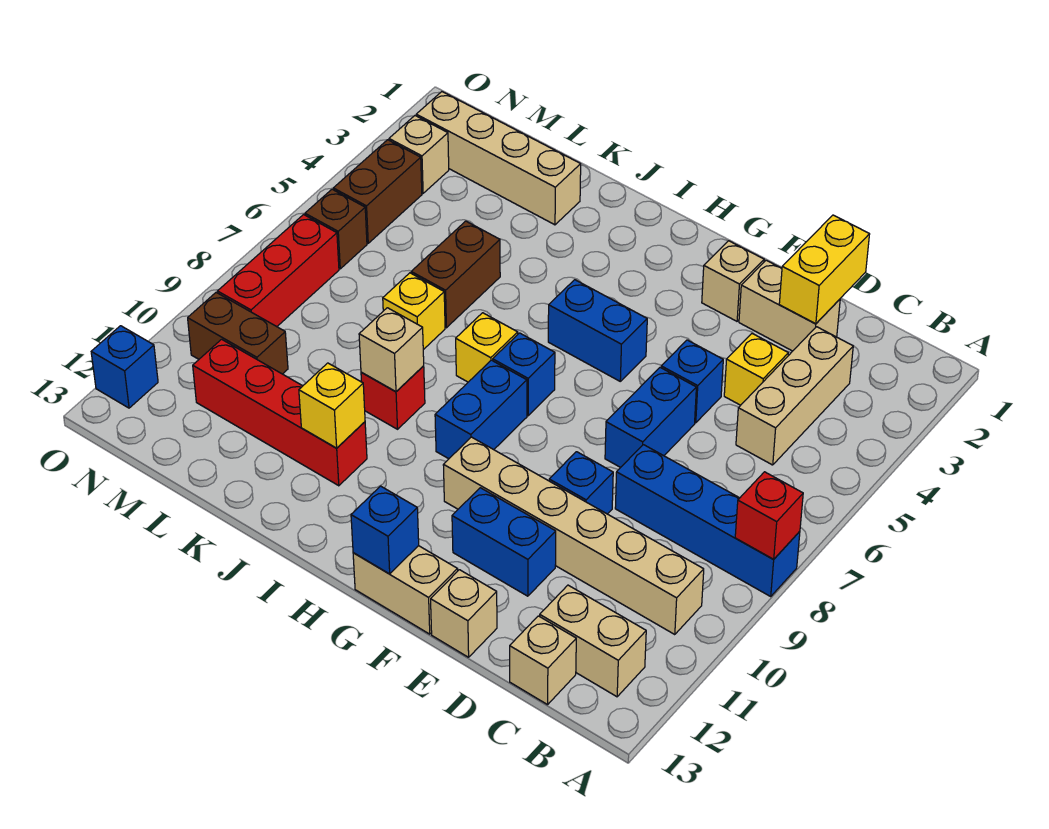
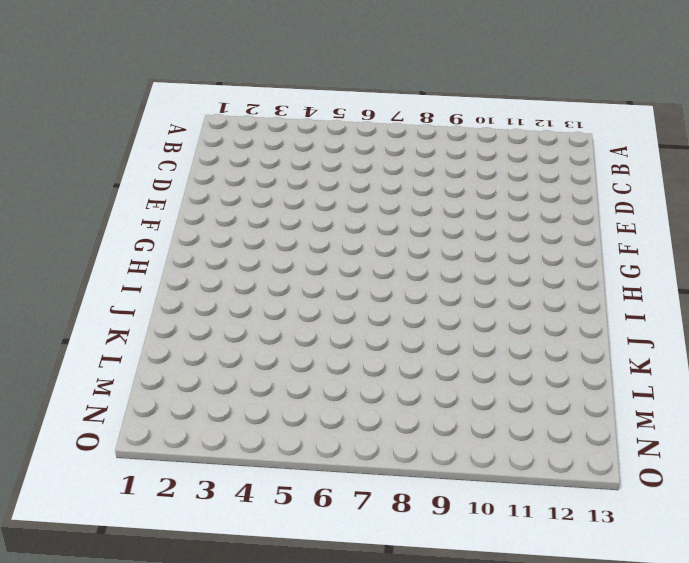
none -> blue brick A8:D8 level 1
none -> tan brick B10:G10 level 1
none -> tan brick B12:C12 level 1
none -> tan brick C3:C5 level 1

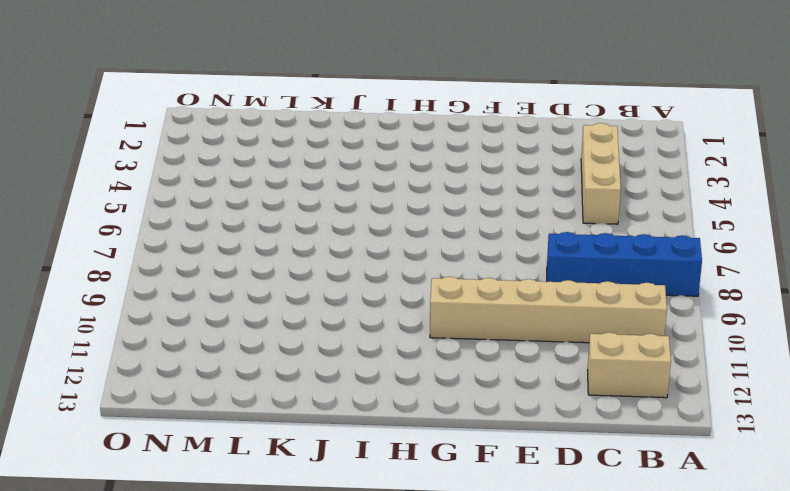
none -> tan brick C13 level 1
none -> tan brick D2:E2 level 1
none -> yellow brick D4 level 1
none -> blue brick E5 level 1

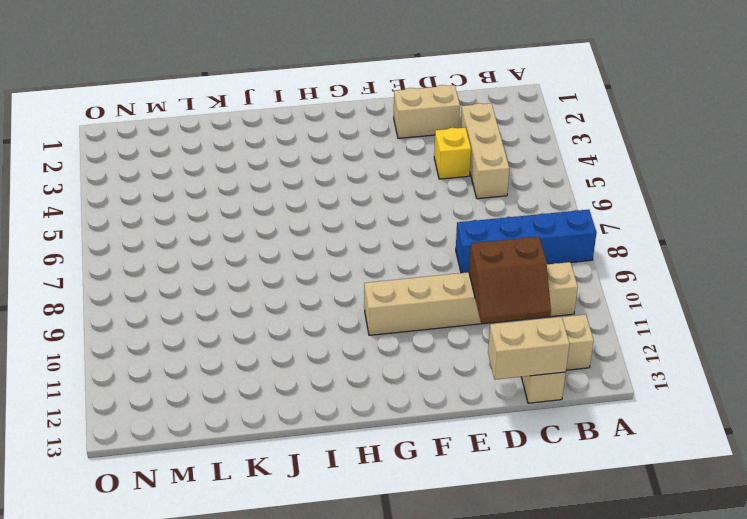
brown slope C10:D11 level 2 top 10 -> none
tan brick C13:D13 level 2 -> tan brick F13:G13 level 1
none -> blue brick E5 level 1
none -> blue brick E6:E7 level 1
none -> blue brick E9 level 1
none -> blue brick E11:F11 level 1

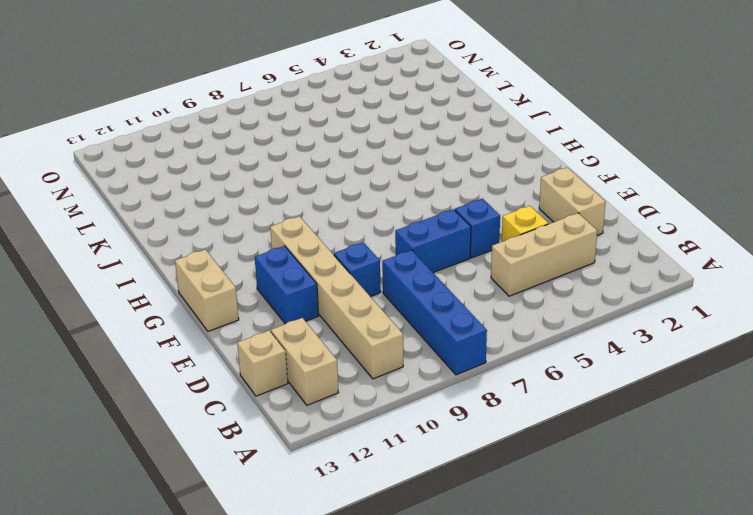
none -> tan brick E13 level 1
none -> tan brick F2 level 1
none -> blue brick G5:H5 level 1
none -> blue brick H7 level 1

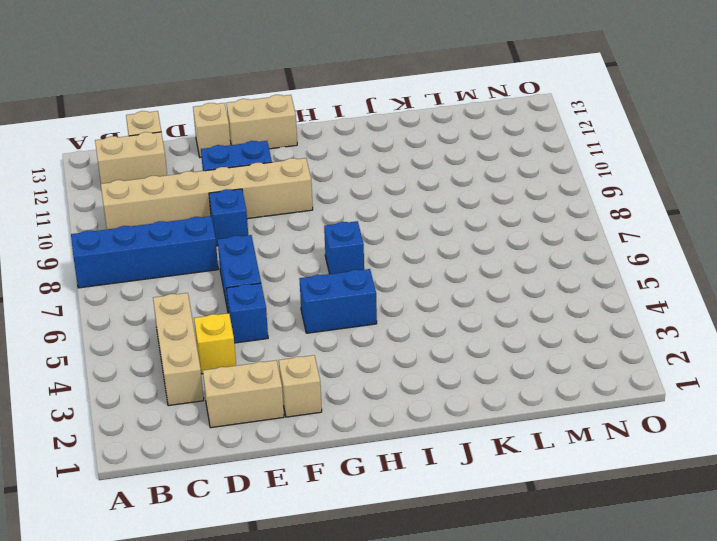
none -> blue brick H8:H9 level 1
none -> yellow brick I7 level 1
none -> red brick J9 level 1
none -> red brick J11:M11 level 1

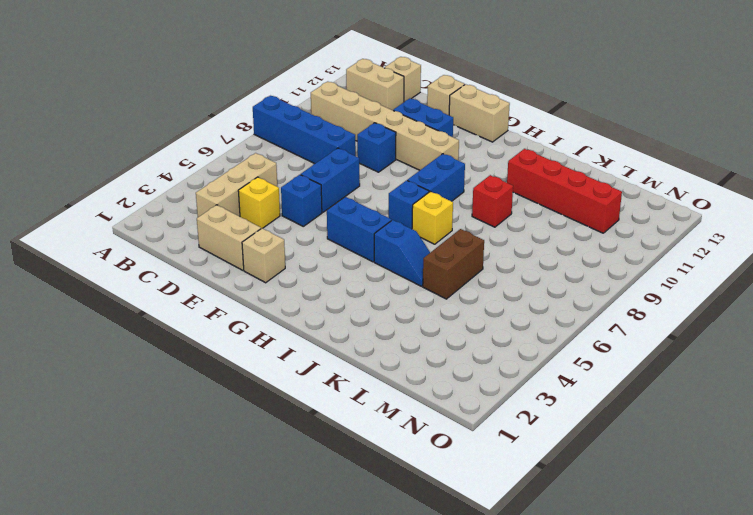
blue slope I5:J5 level 1 top I -> none
none -> tan brick K2:N2 level 1
none -> yellow brick K7 level 1
none -> brown brick M10:N10 level 1
none -> tan brick N3 level 1

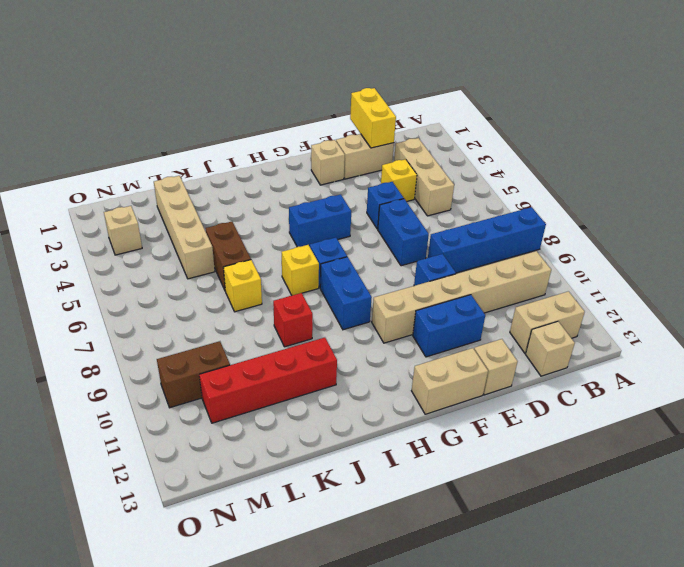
tan brick L2:L5 level 1 -> tan brick K2:N2 level 1
none -> brown brick N4:N5 level 1
none -> brown brick N6 level 1
none -> red brick N7:N9 level 1
none -> blue brick O12 level 1

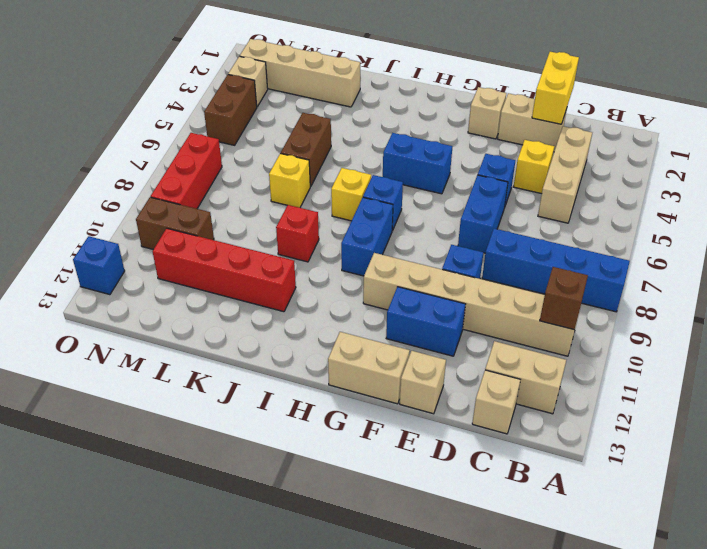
brown brick B10 level 2 -> brown brick N6 level 1
none -> red brick A8 level 2
none -> blue brick G13 level 2
none -> tan brick J9 level 2
none -> yellow brick J11 level 2

